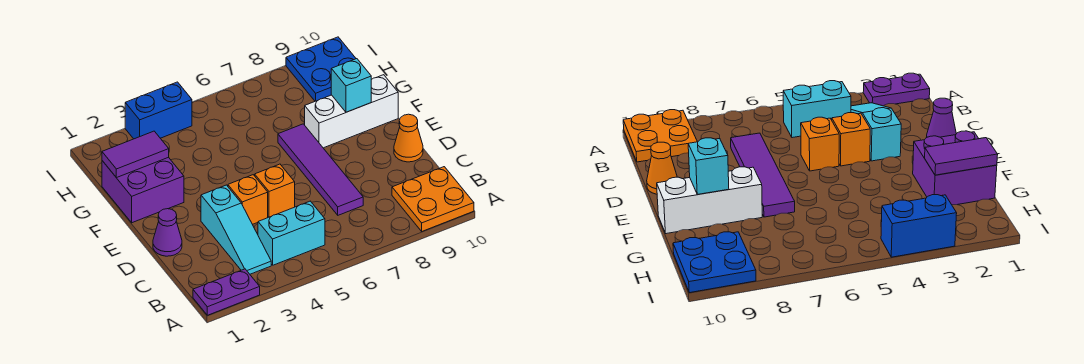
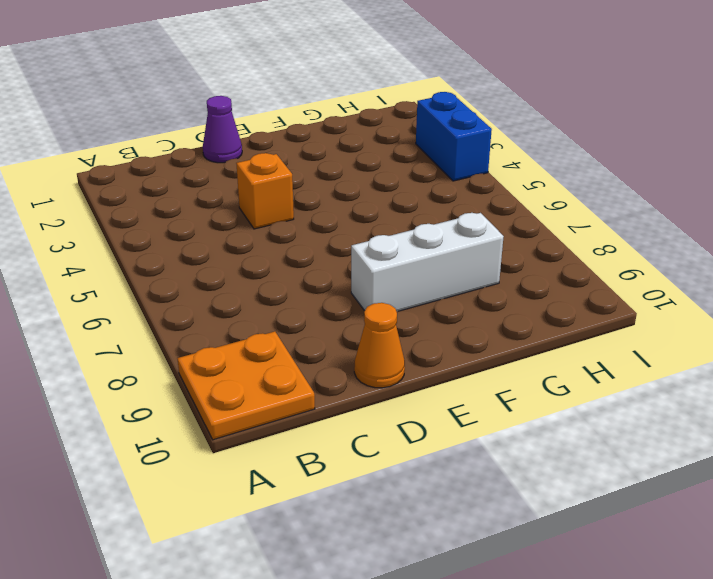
white brick E8:G8 level 1 -> white brick F8:F10 level 1
none -> purple plate A1:A2 level 1
none -> cyan slope B3:D3 level 1 top D
none -> cyan brick B4:B5 level 1

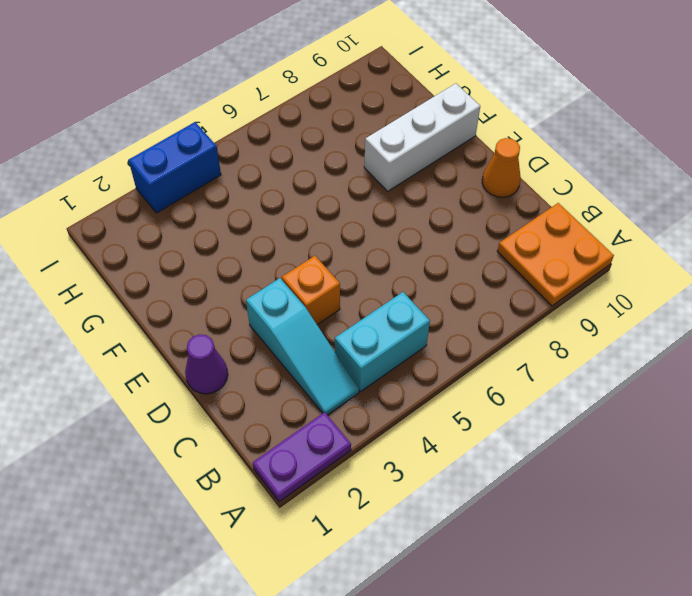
none -> purple tile C7:F7 level 1
none -> orange brick D5 level 1
none -> purple brick F1:G2 level 1

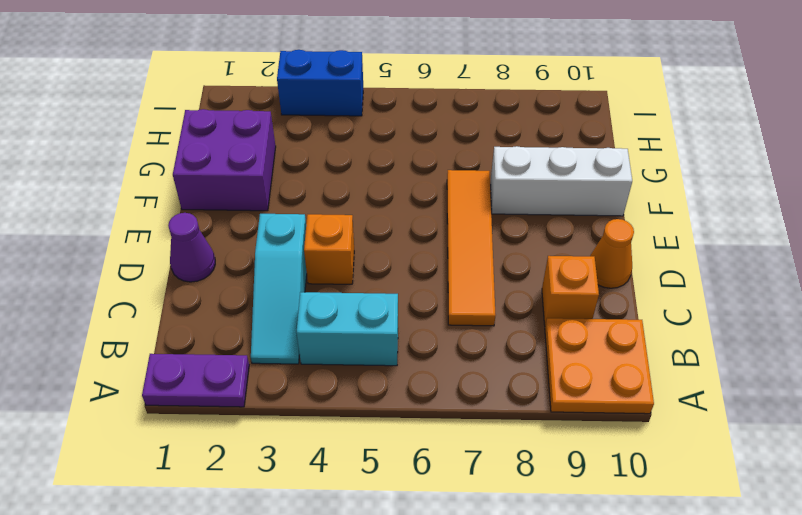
orange tile C7:F7 level 1 -> purple tile C7:F7 level 1
orange brick C9 level 1 -> orange brick D5 level 1
none -> blue plate H9:I10 level 1
none -> cyan brick F9 level 2
none -> purple tile G1:G2 level 2

